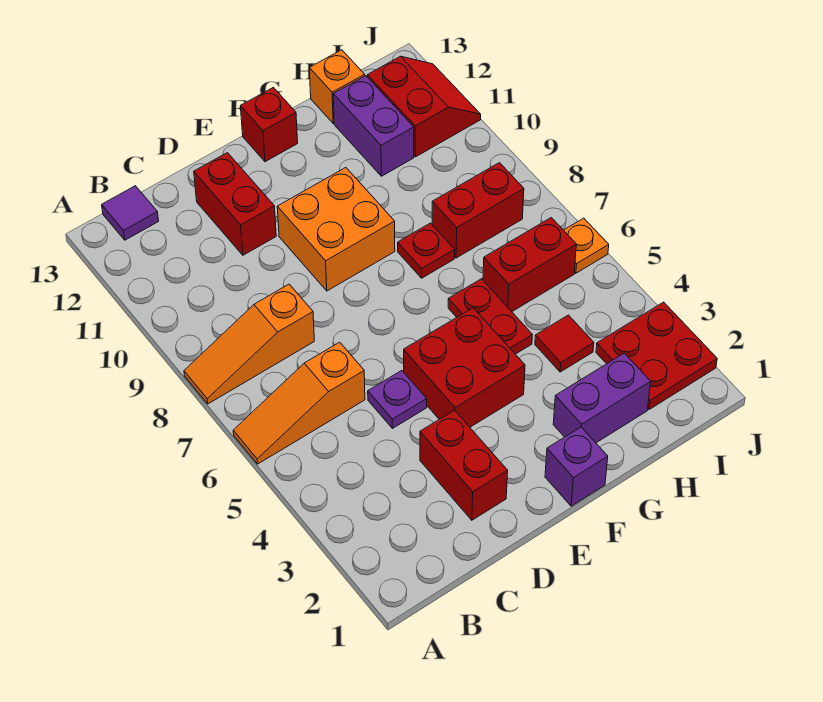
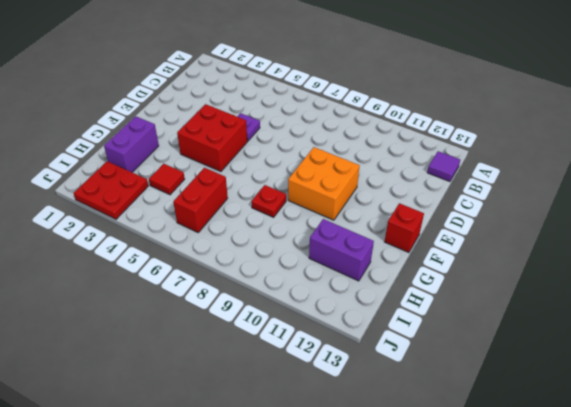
none -> orange slope A6:C6 level 1 top C
none -> orange slope A8:C8 level 1 top C
none -> red brick D2:D3 level 1

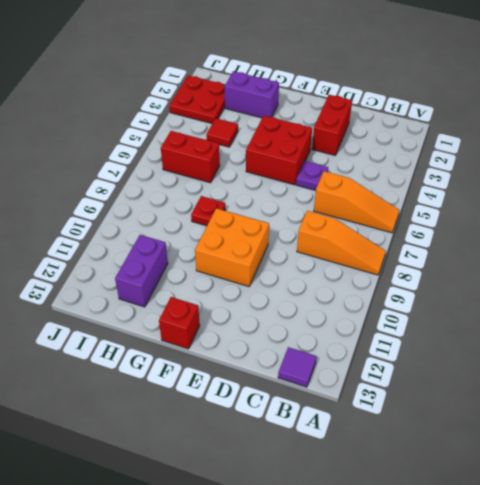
none -> red brick D11:D12 level 1
none -> purple brick F1 level 1
none -> red plate G5:G6 level 1

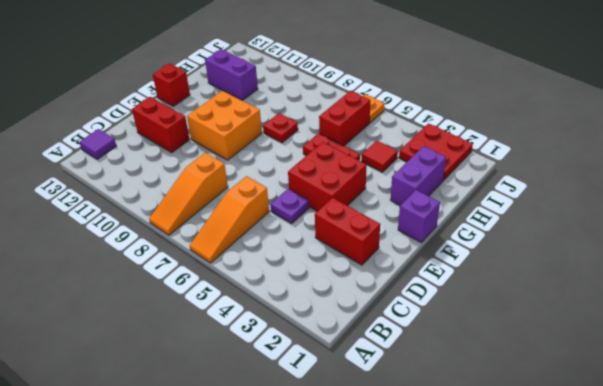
none -> red brick H8:I8 level 1
none -> orange brick H13 level 1
none -> red slope I11:J12 level 1 top I

